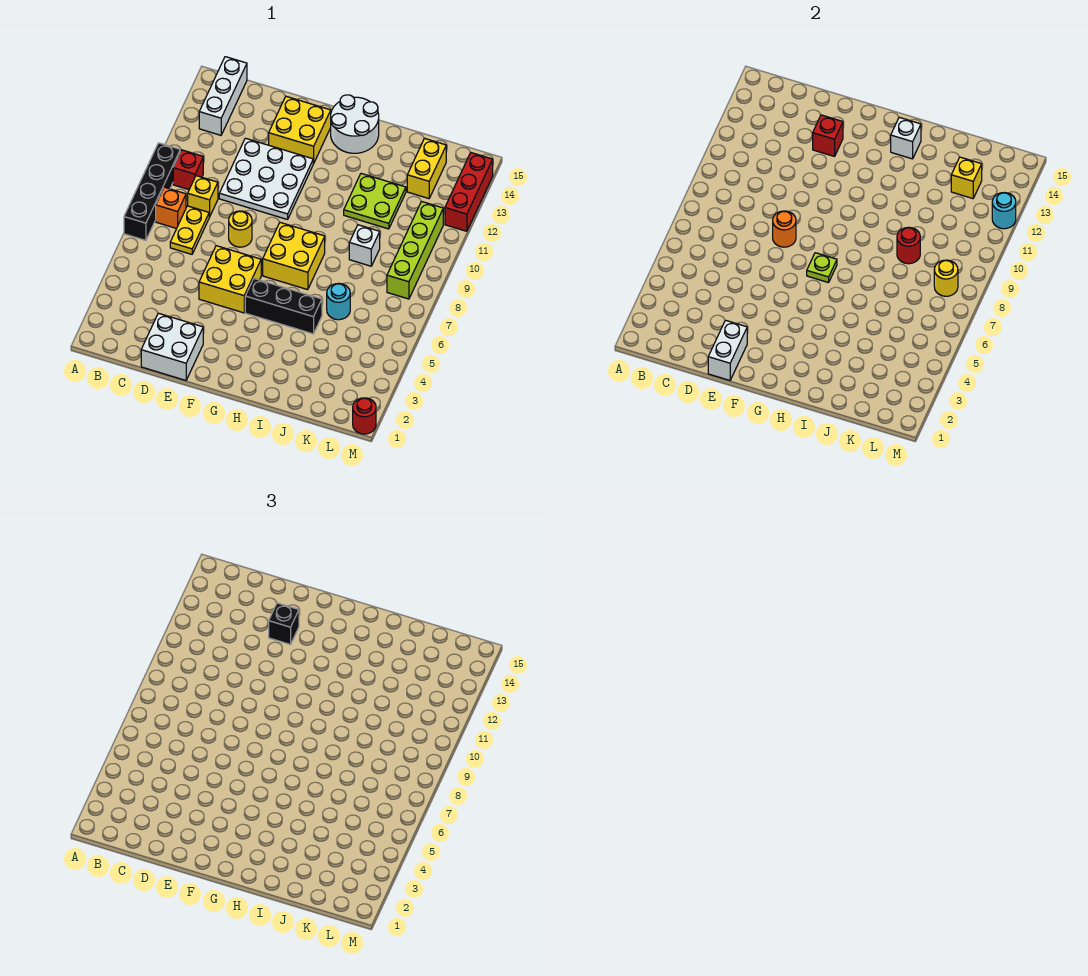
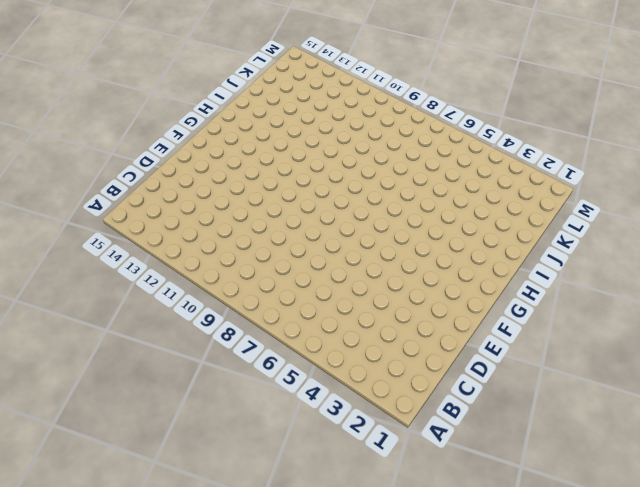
none -> black brick A7:A10 level 1
none -> orange brick B8 level 1
none -> red brick B10 level 1
none -> white brick B13:B15 level 1

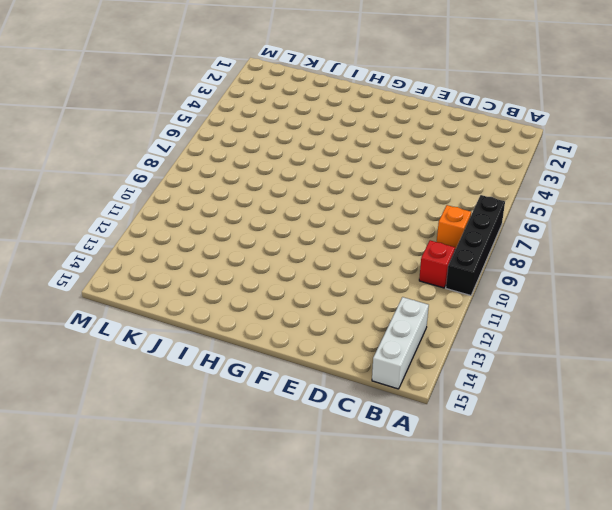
none -> yellow plate C7:C8 level 1
none -> yellow brick C9 level 1
none -> white brick D1:E2 level 1
none -> white plate D10:F12 level 1

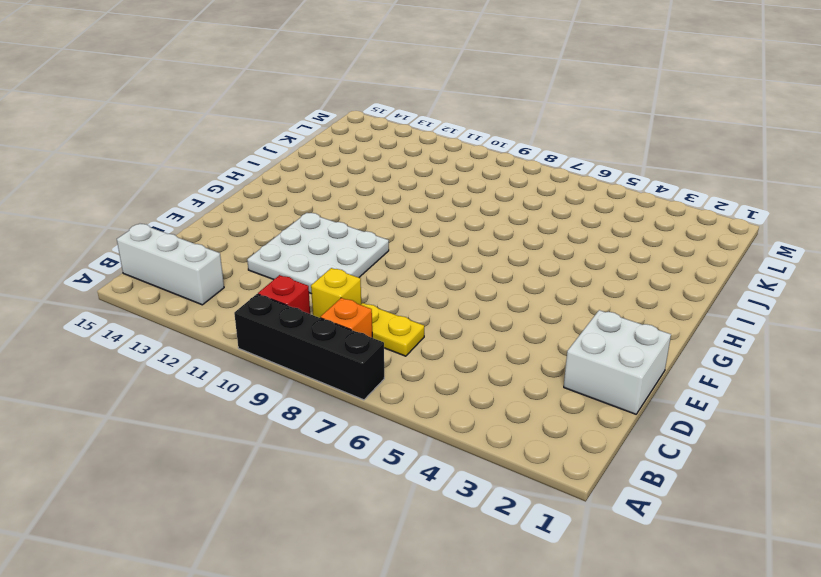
none -> yellow brick E5:F6 level 1
none -> yellow round brick E8 level 1
none -> yellow brick E13:F14 level 1
none -> black brick G5:I5 level 1

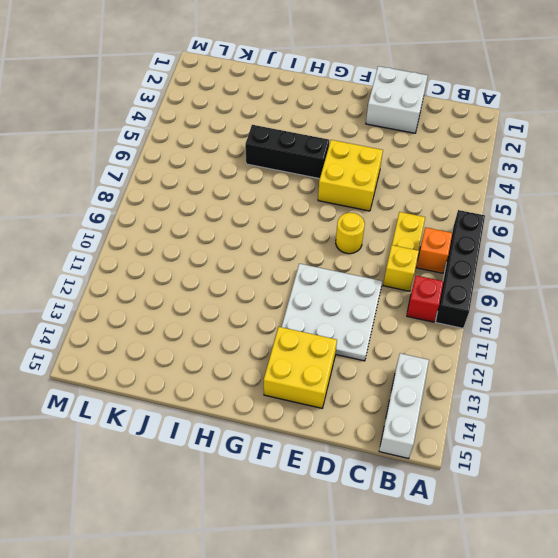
none -> yellow brick G7:H8 level 1
none -> white round brick G14:H15 level 1
none -> lime plate I11:J12 level 1
none -> cyan round brick J6 level 1

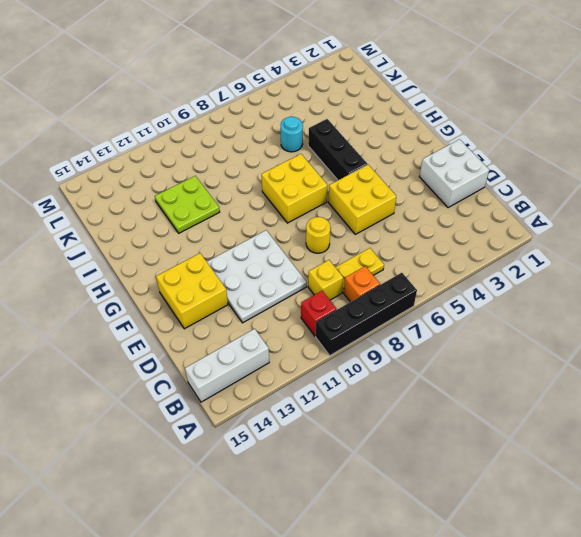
none -> white round brick G14:H15 level 1
none -> white brick J9 level 1
none -> yellow brick K13:K14 level 1
none -> lime brick L8:L11 level 1

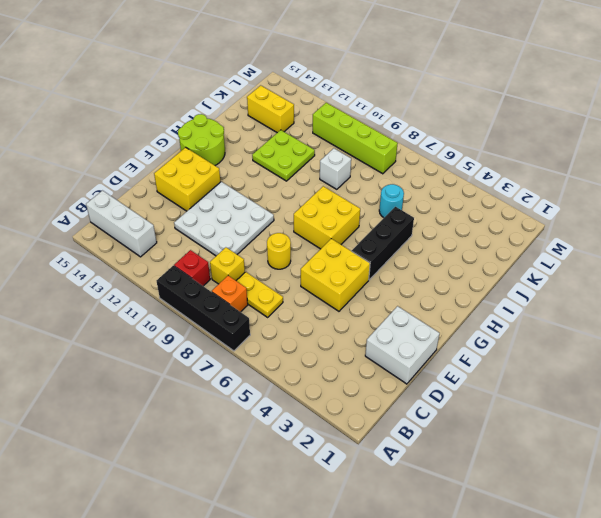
lime round brick G14:H15 level 1 -> white round brick G14:H15 level 1
none -> red round brick M1 level 1
none -> red brick M12:M14 level 1
none -> white brick E1:E2 level 2
none -> orange round brick E8 level 2

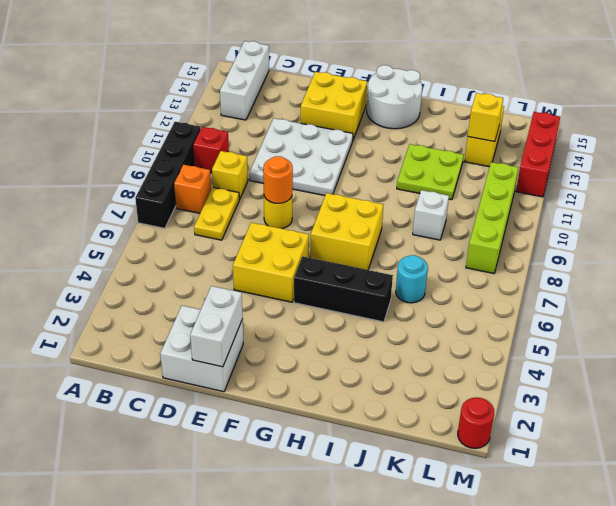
none -> red brick E13 level 2
none -> lime plate G7 level 2
none -> white brick H14 level 2
none -> red round brick J9 level 2

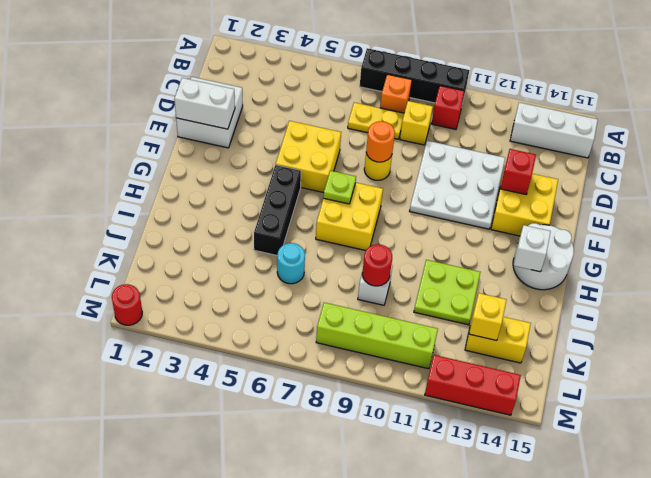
none -> yellow round brick L8 level 2
none -> cyan round brick M12 level 2
none -> black brick E13 level 3

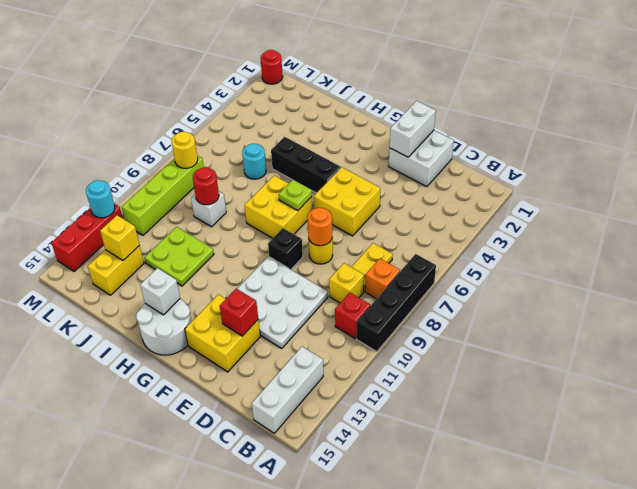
black brick F9 level 1 -> black brick E13 level 3

